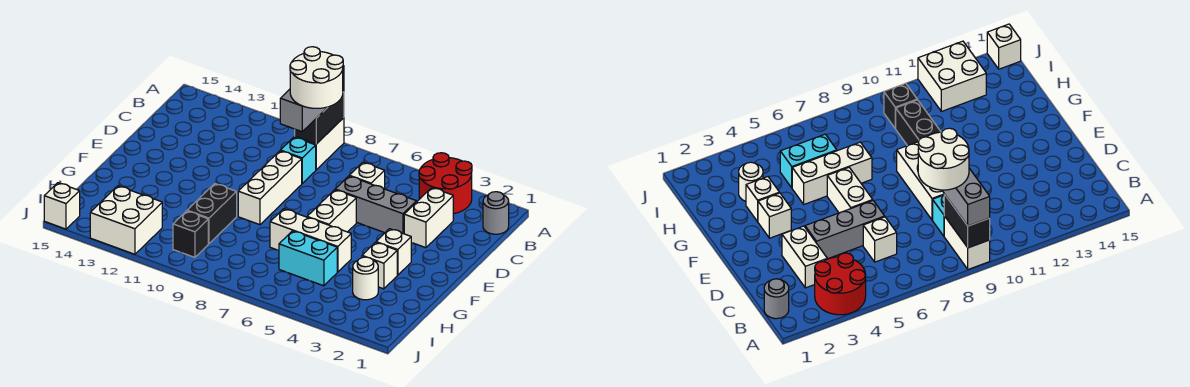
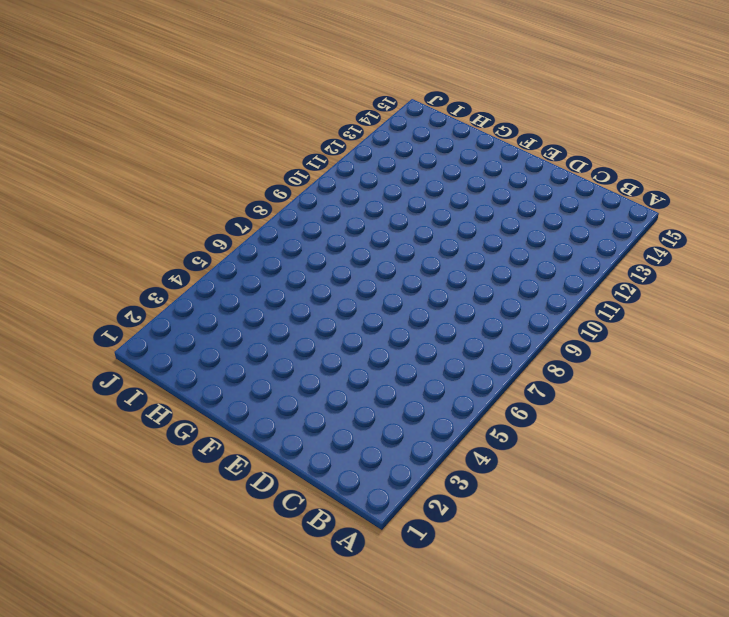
none -> red round brick A3:B4 level 1
none -> white brick A9:B9 level 1
none -> grey round brick B1 level 1

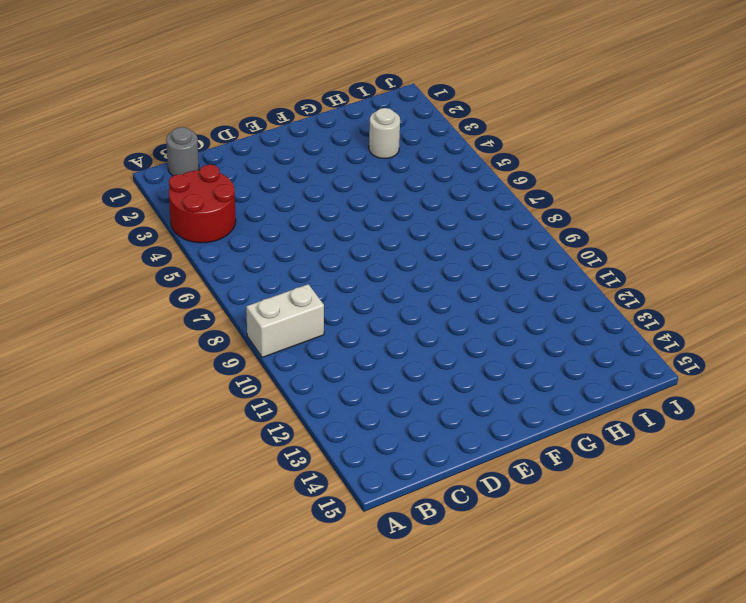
none -> white brick C3:D3 level 1
none -> white brick C6 level 1
none -> cyan brick C9 level 1

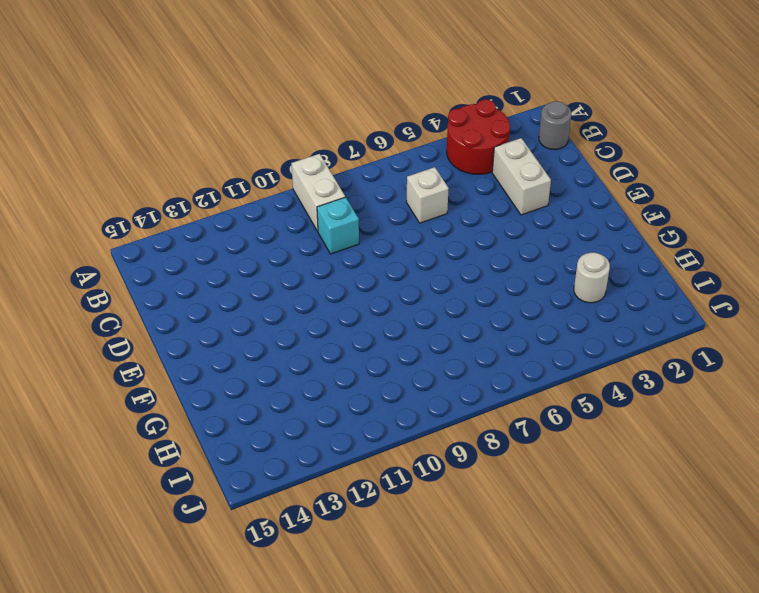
none -> grey brick D4:D6 level 1
none -> white brick D9:F9 level 1
none -> white brick E6:F6 level 1

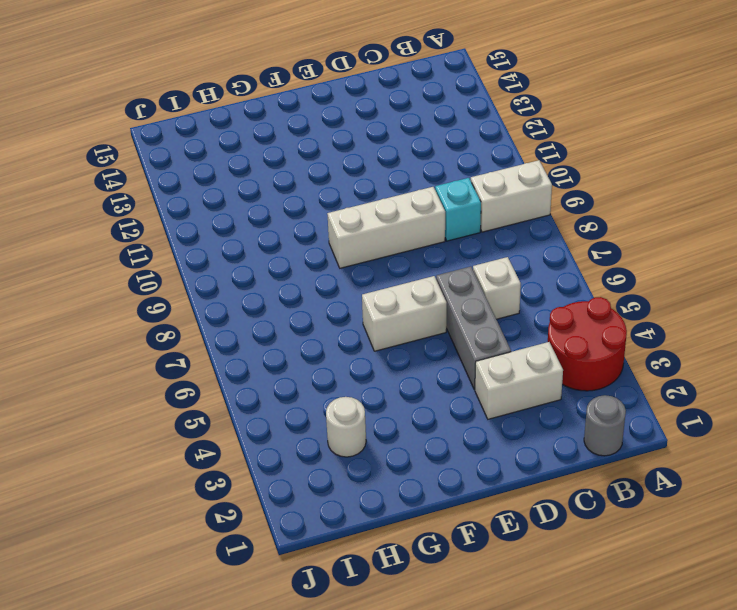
none -> white brick F3 level 1
none -> white brick G3 level 1
none -> white brick G5:G7 level 1

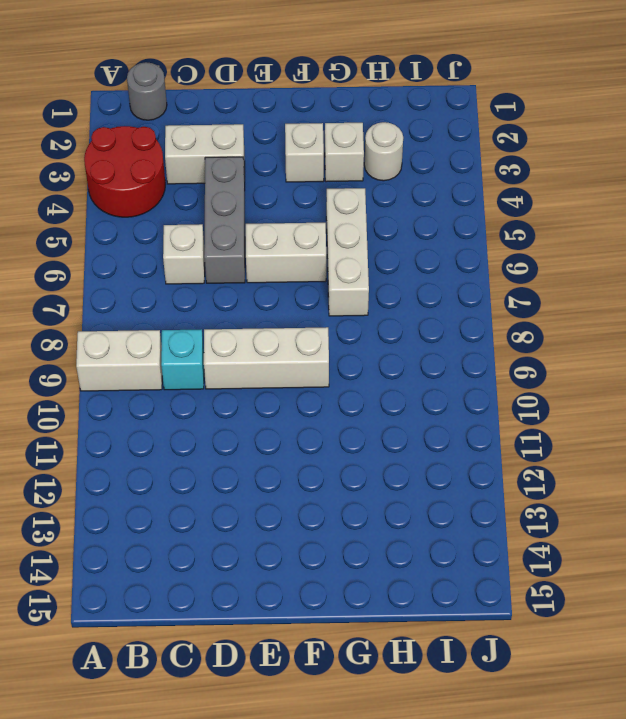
none -> black brick G10:H10 level 1
none -> cyan brick H5:H6 level 1
none -> black brick I10 level 1

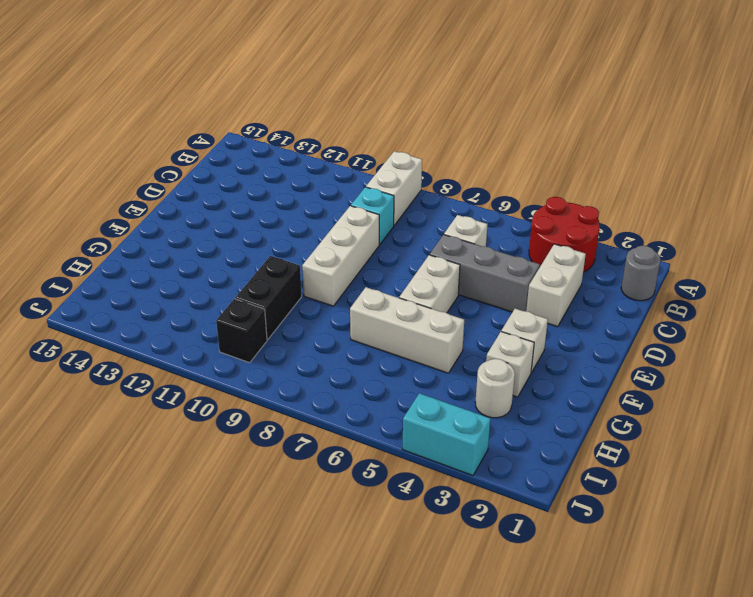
cyan brick J3:J4 level 1 -> cyan brick H5:H6 level 1
none -> white brick I12:J13 level 1
none -> white brick J15 level 1
none -> black brick A9:B9 level 2

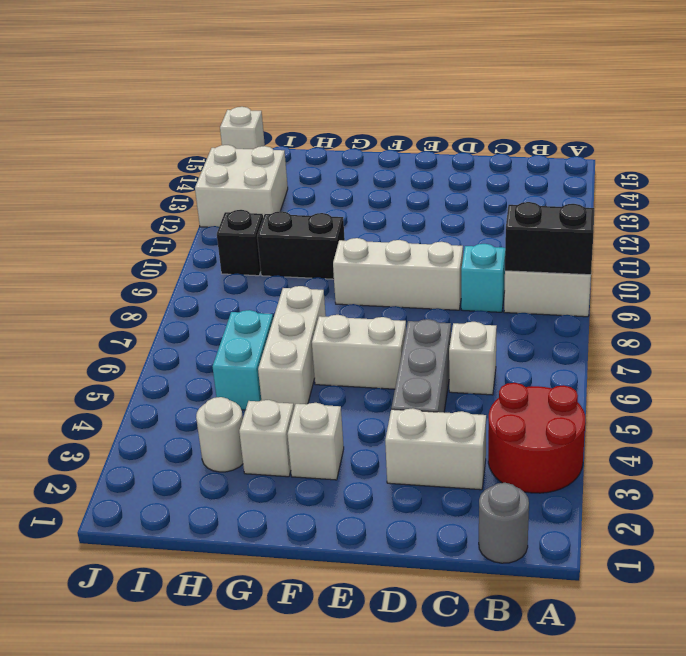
none -> grey brick A9:C9 level 3
none -> white round brick B8:C9 level 4

